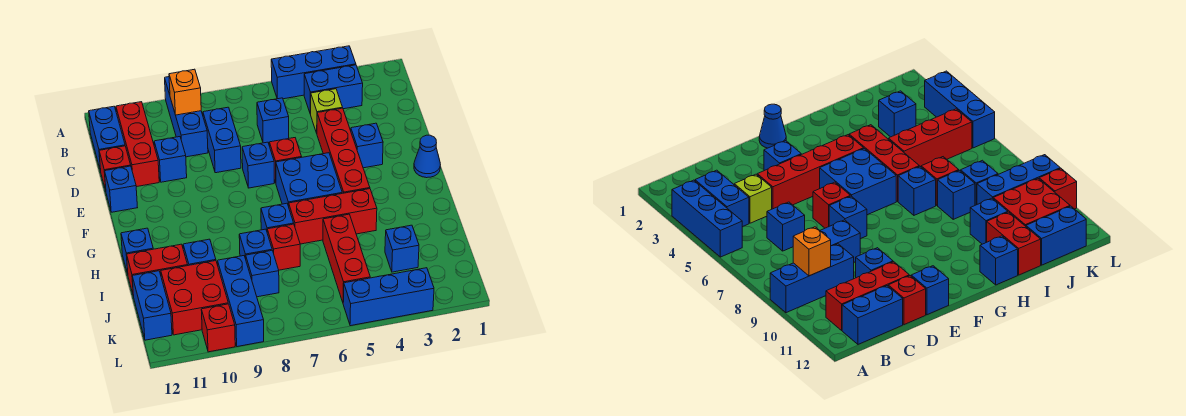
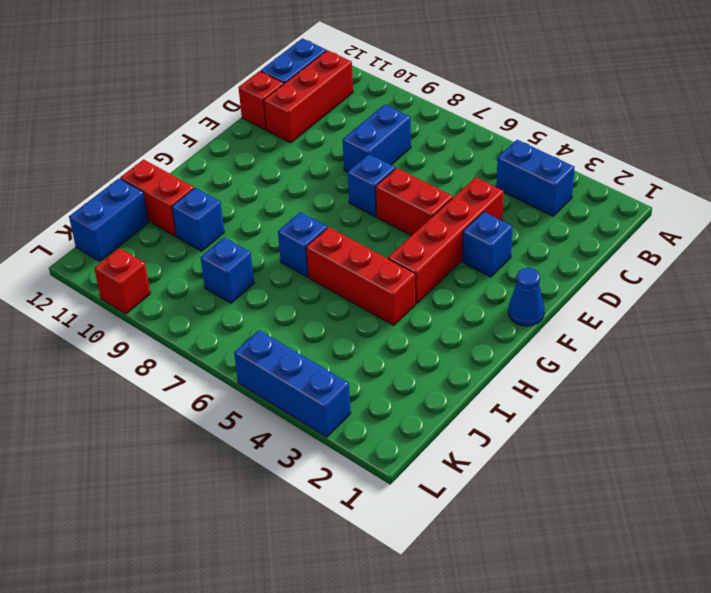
red brick E5:E6 level 1 -> red brick E6 level 1
none -> blue brick A3:A5 level 1
none -> blue brick A9:C9 level 1
none -> lime brick C4 level 1
none -> blue brick C6 level 1

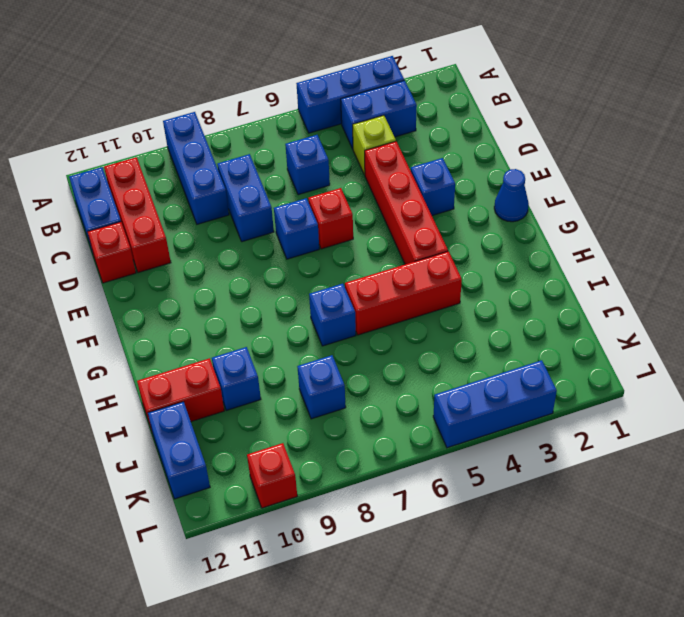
none -> blue brick D10 level 1
none -> blue brick E12 level 1
none -> blue brick F5:G6 level 1
none -> blue brick H12 level 1

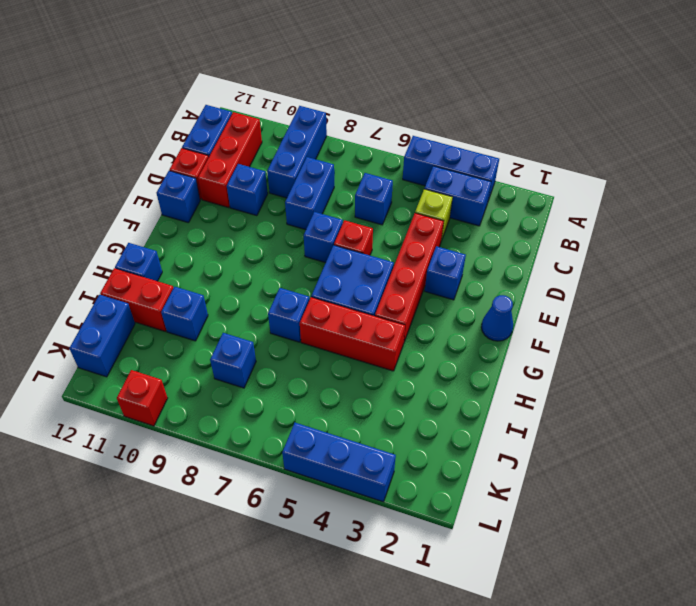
none -> red brick I5:K5 level 1
none -> red brick I7 level 1
none -> blue brick I8 level 1
none -> blue brick J3 level 1

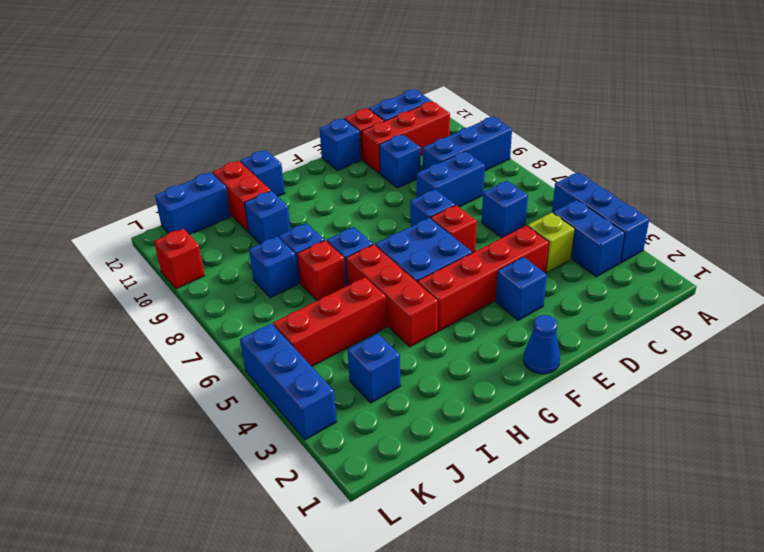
none -> blue brick J9:L9 level 1
none -> red brick J10:K11 level 1
none -> orange brick B9 level 2

